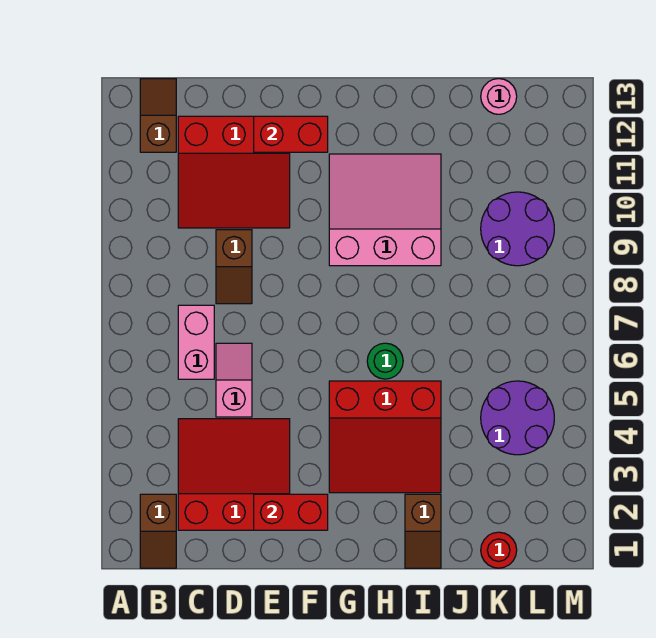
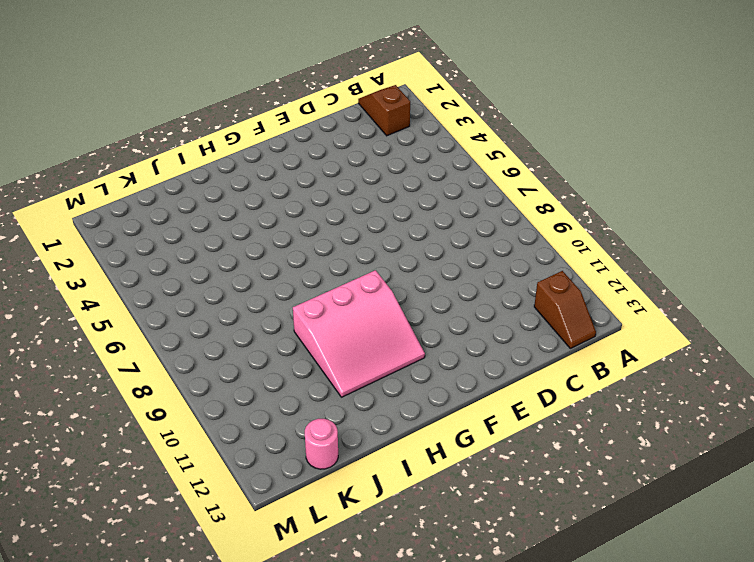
none -> red slope C2:E4 level 1 top 2
none -> pink brick C6:C7 level 1
none -> red slope C10:E12 level 1 top 12

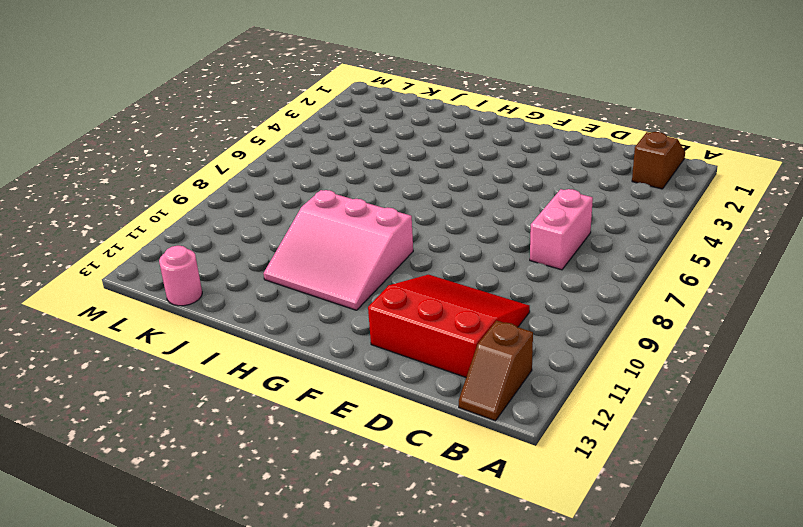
none -> red slope C2:E4 level 1 top 2
none -> pink slope D5:D6 level 1 top 5
none -> brown slope D8:D9 level 1 top 9

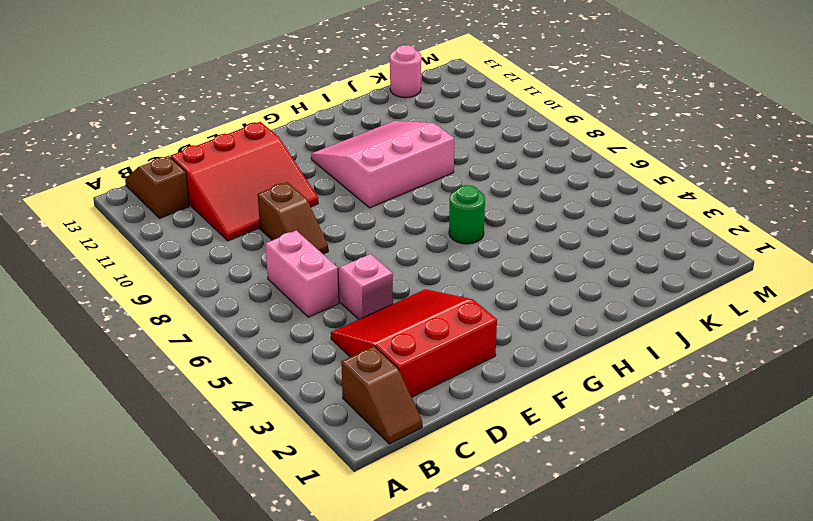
none -> red slope G3:I5 level 1 top 5
none -> brown slope I1:I2 level 1 top 2
none -> red round brick K1 level 1

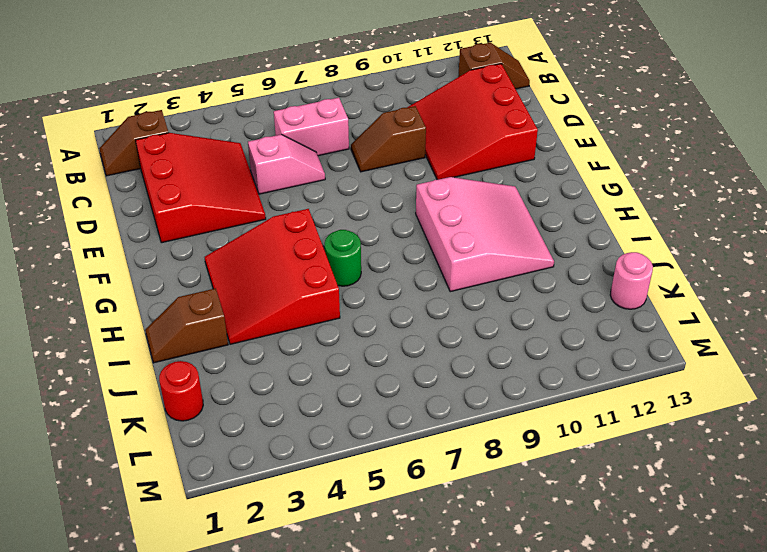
none -> purple round brick K4:L5 level 1
none -> purple round brick K9:L10 level 1
none -> red brick E2:F2 level 2

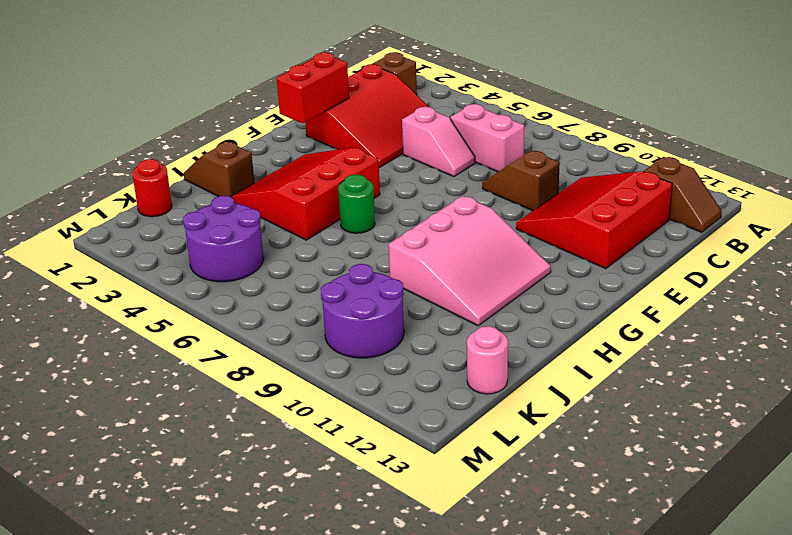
none -> red brick E12:F12 level 2

